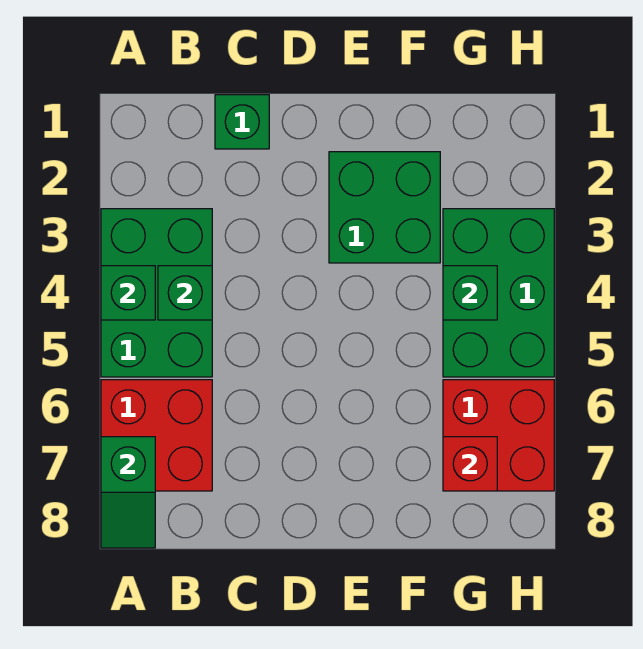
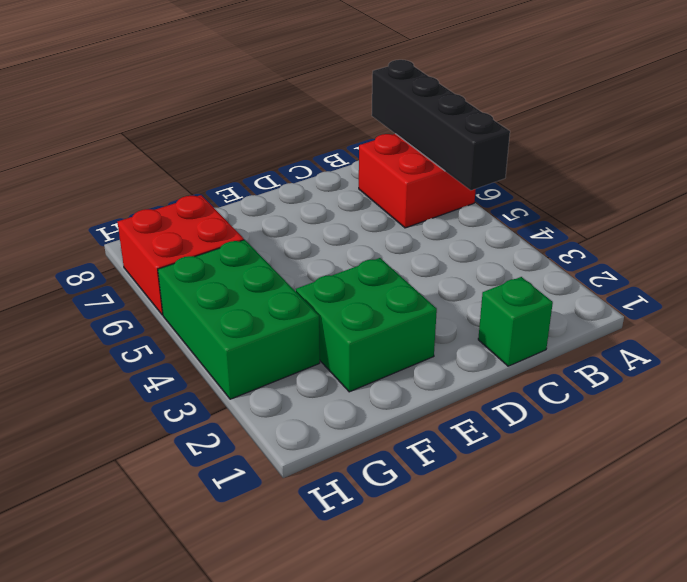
black brick A5:A8 level 2 -> green slope A7:A8 level 2 top 7
none -> green brick A3:B5 level 1
none -> green brick A4 level 2

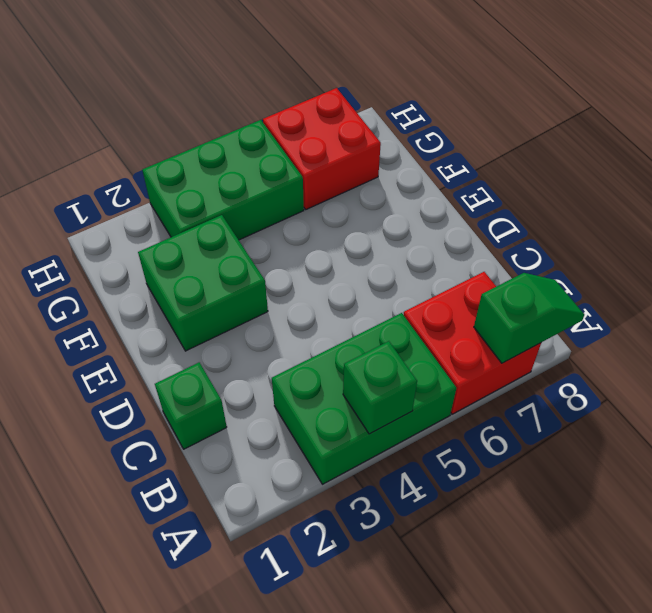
none -> green brick B4 level 2
none -> green brick G4 level 2

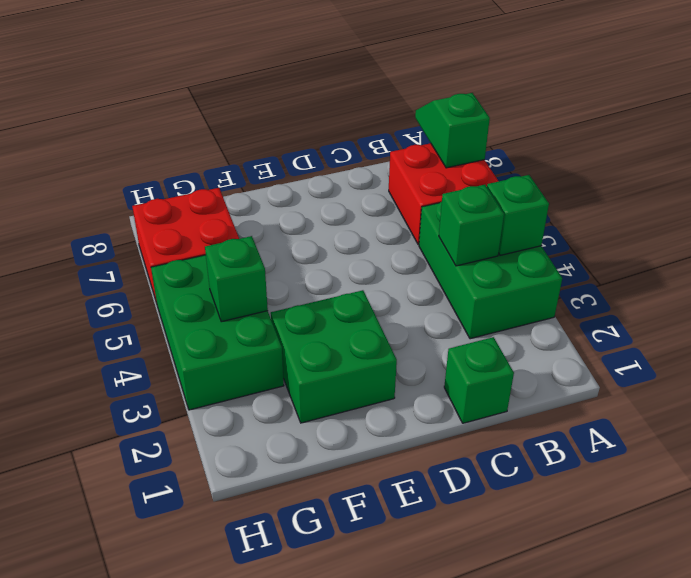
none -> red brick G7 level 2

